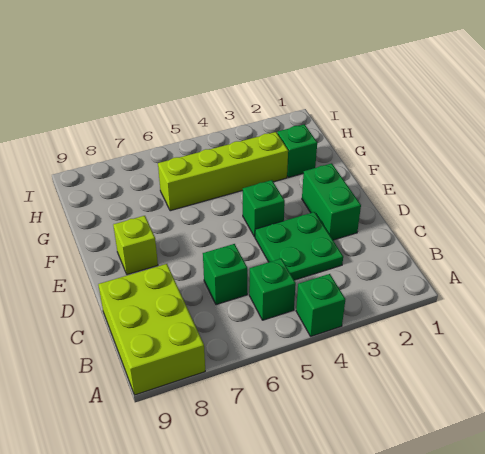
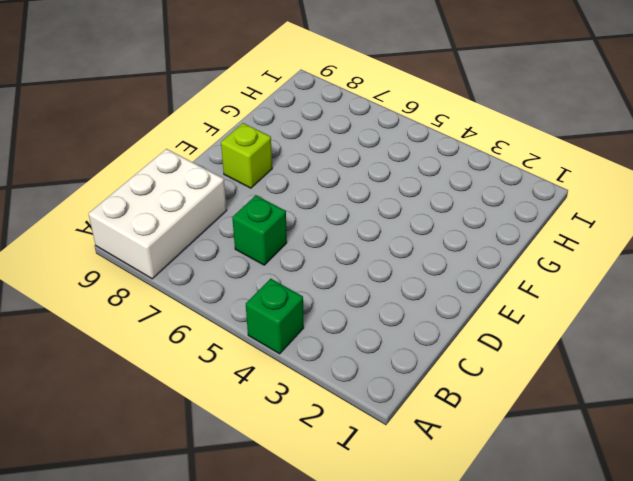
white brick A8:C9 level 1 -> lime brick A8:C9 level 1
none -> green brick B5 level 1
none -> green plate C3:D4 level 1

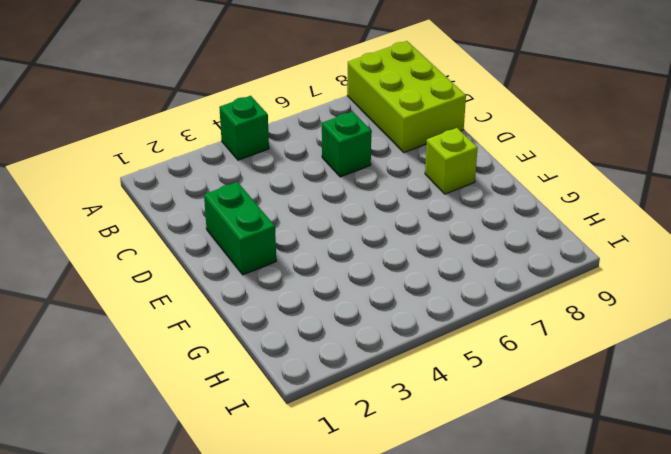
none -> green brick B5 level 1
none -> green plate C3:D4 level 1

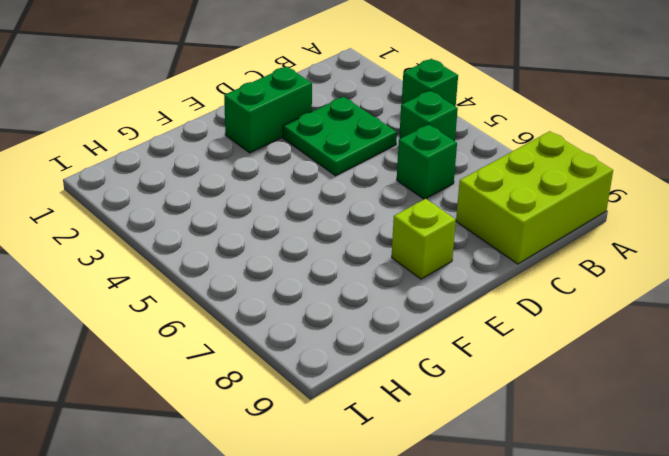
none -> green brick E4 level 1
none -> green brick G2 level 1

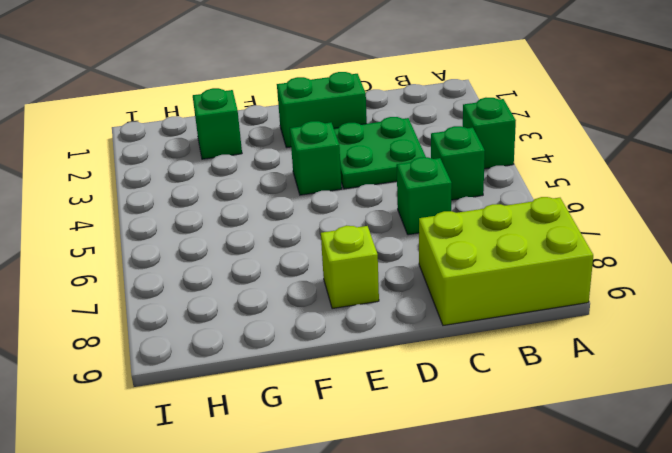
none -> lime brick G3:G6 level 1

